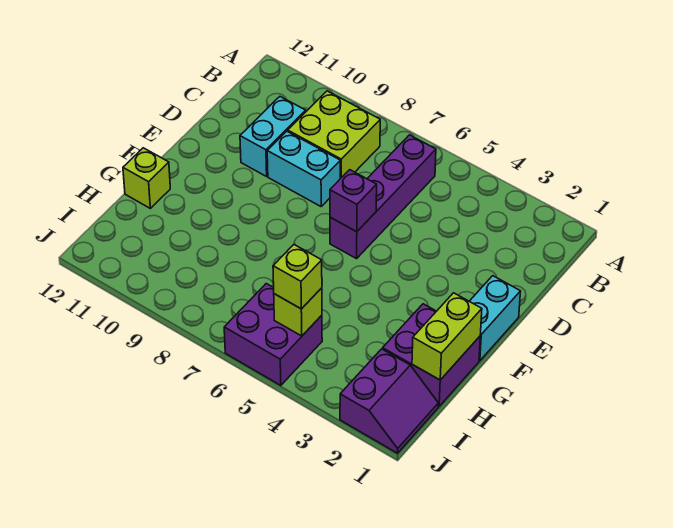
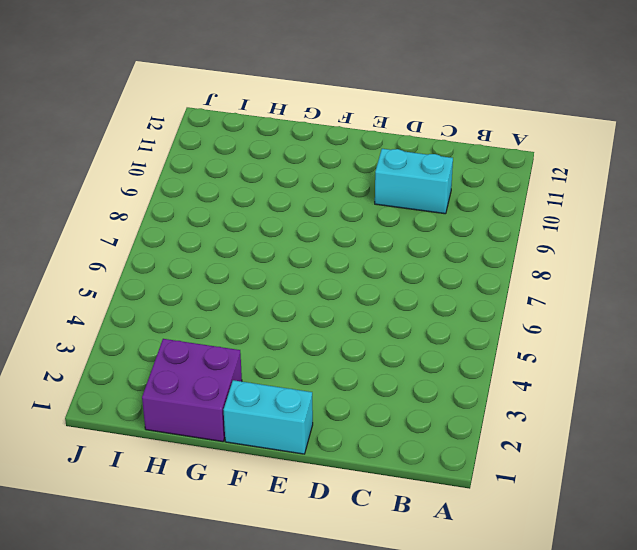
none -> purple brick B6:E6 level 1
none -> lime brick B8:C9 level 1
none -> cyan brick D8:D9 level 1

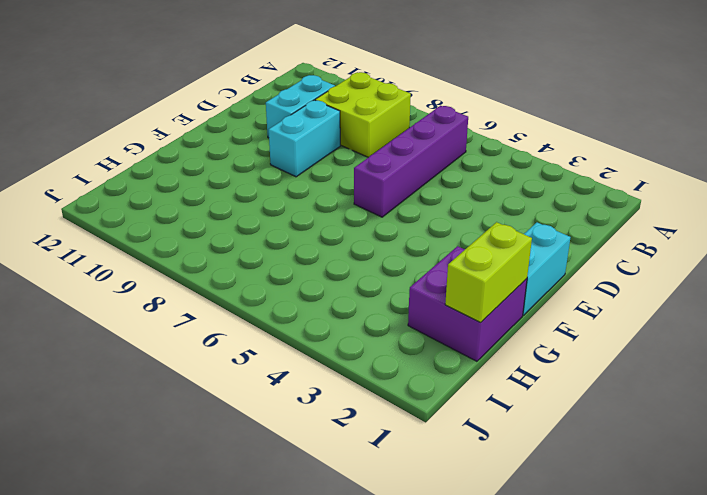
cyan brick D9:E9 level 1 -> cyan brick D8:D9 level 1
none -> lime brick G12 level 1
none -> purple slope I1:J2 level 1 top 2
none -> purple brick I5:J6 level 1

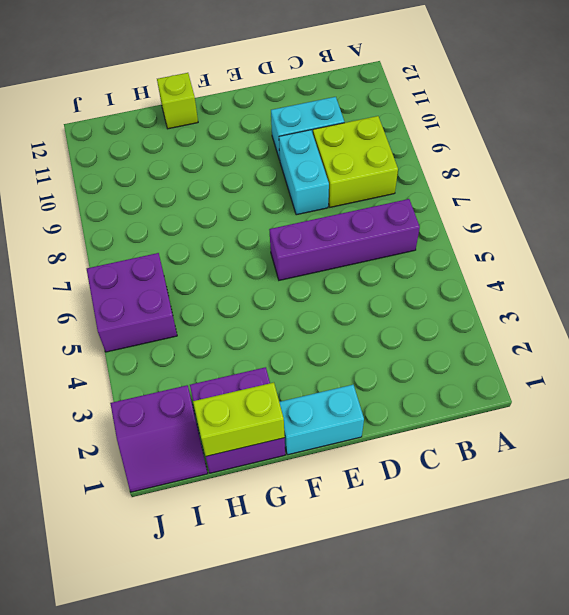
none -> purple brick E6 level 2
none -> lime brick I5 level 2
none -> lime brick I5 level 3

